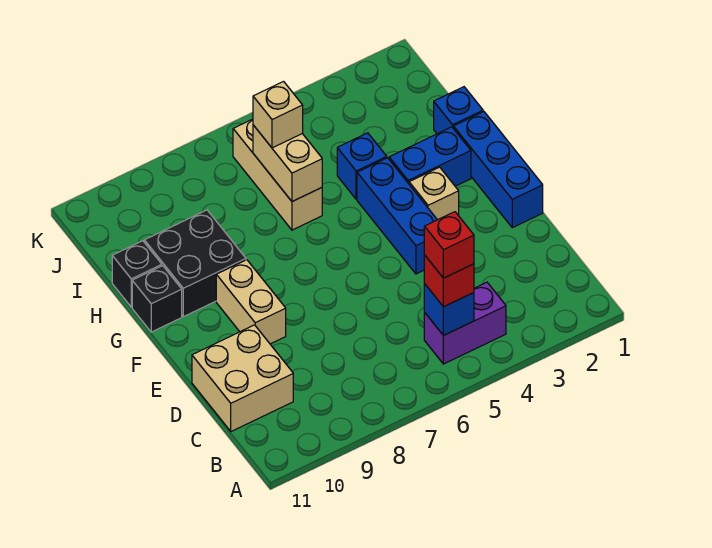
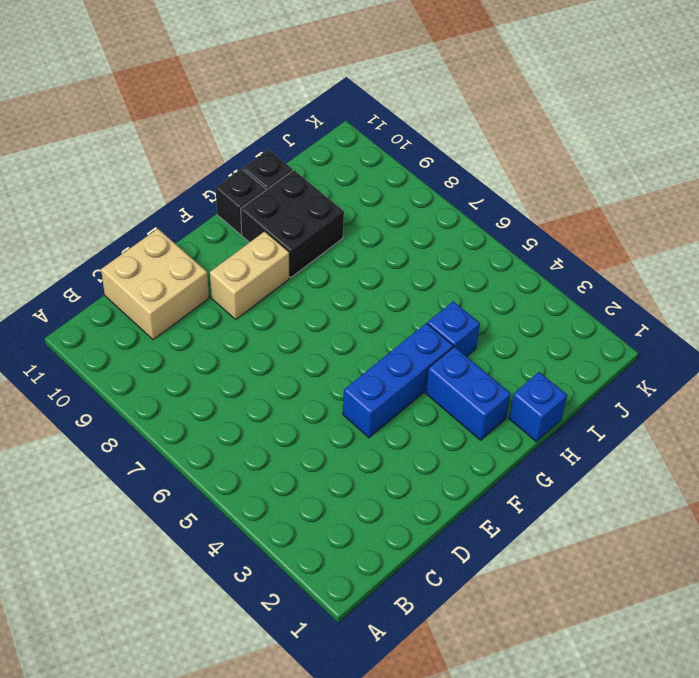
none -> purple brick B4:B5 level 1
none -> blue brick E1:G1 level 1
none -> tan brick F3 level 1

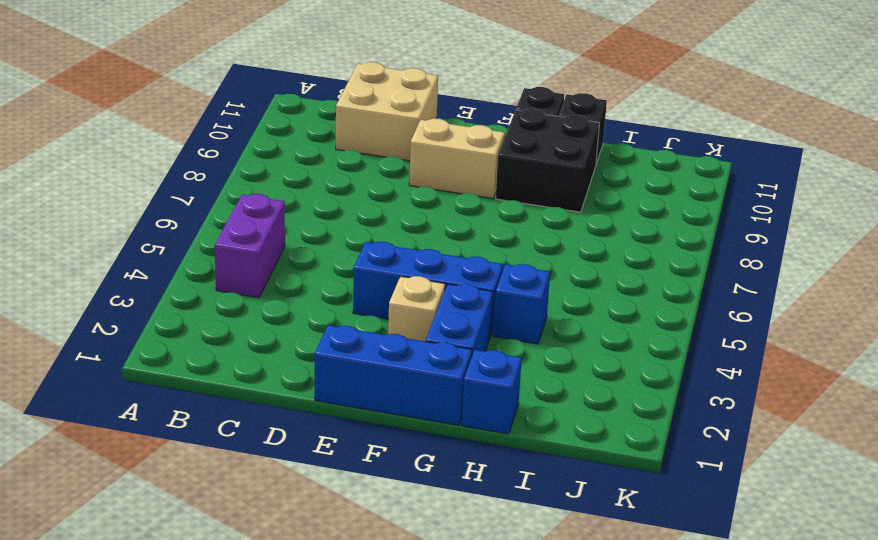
none -> tan brick H6:J6 level 1
none -> blue brick B5 level 2
none -> tan brick H6:I6 level 2

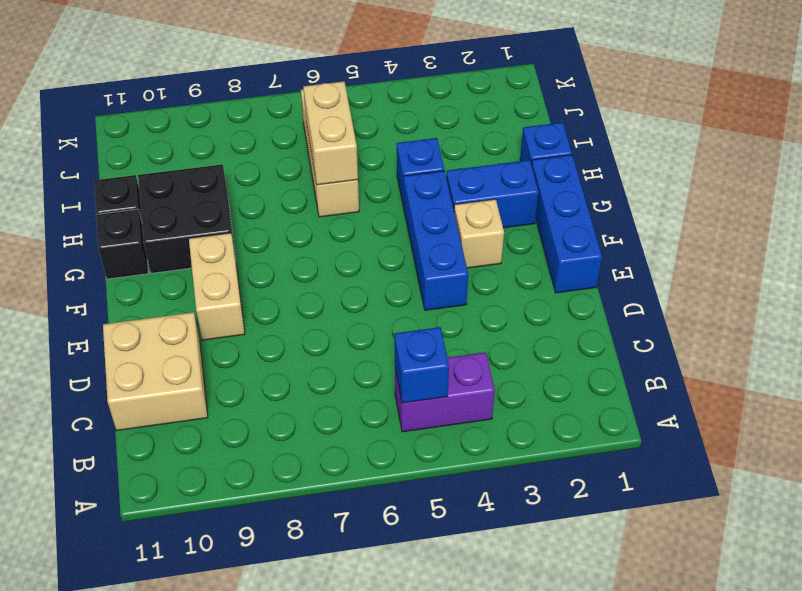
none -> red brick B5 level 3
none -> tan brick I6 level 3
none -> red brick B5 level 4

